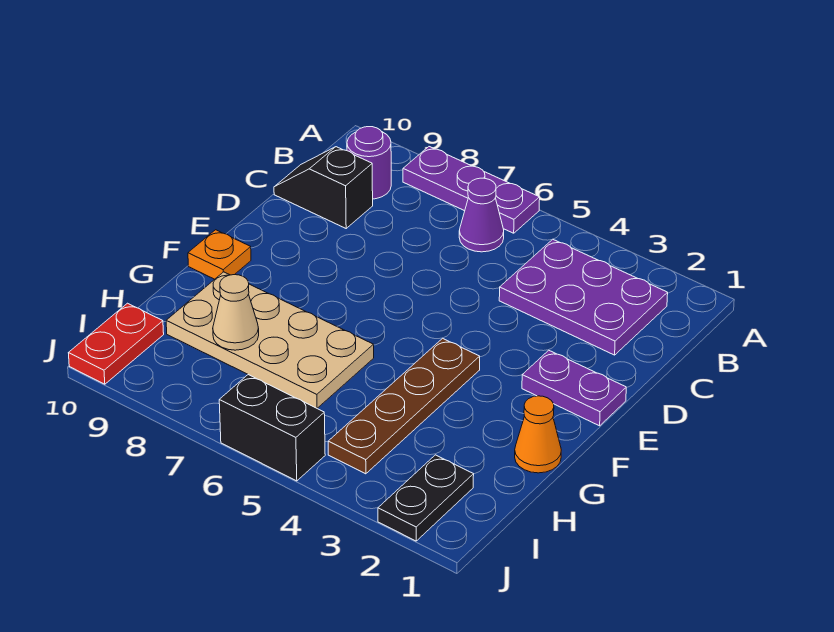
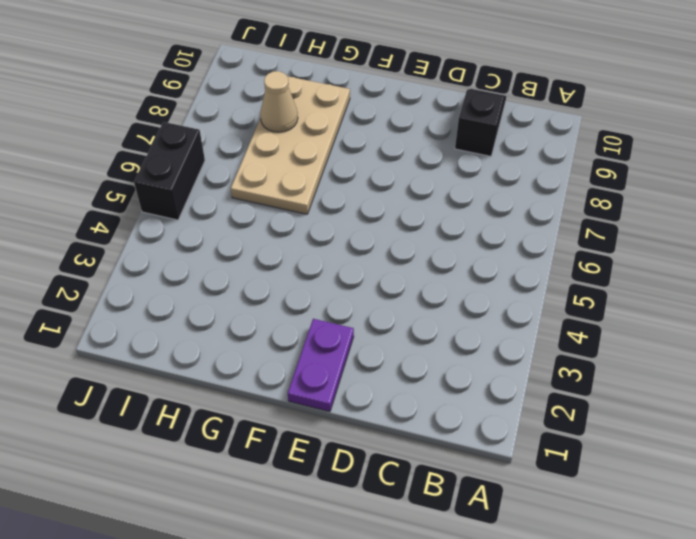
none -> purple plate A6:A8 level 1
none -> purple plate B2:C4 level 1
none -> purple cone B6 level 1

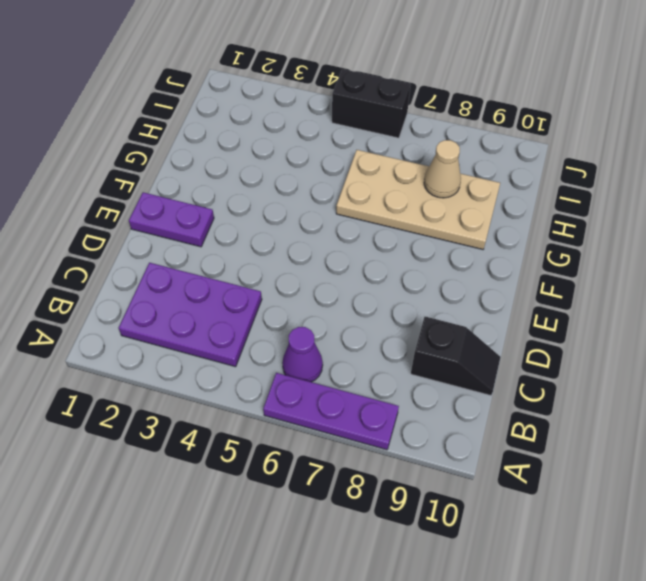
none -> purple round brick B9 level 1
none -> brown plate F4:I4 level 1
none -> orange plate F10 level 1

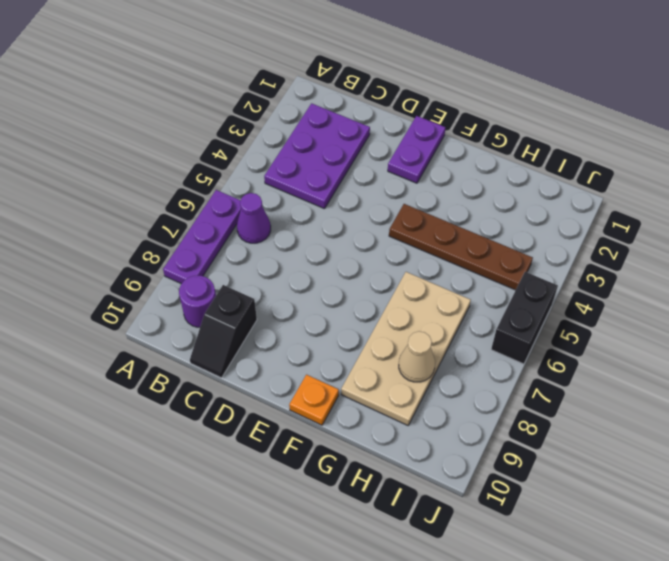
none -> orange cone G1 level 1
none -> black plate I2:J2 level 1
none -> red plate I10:J10 level 1

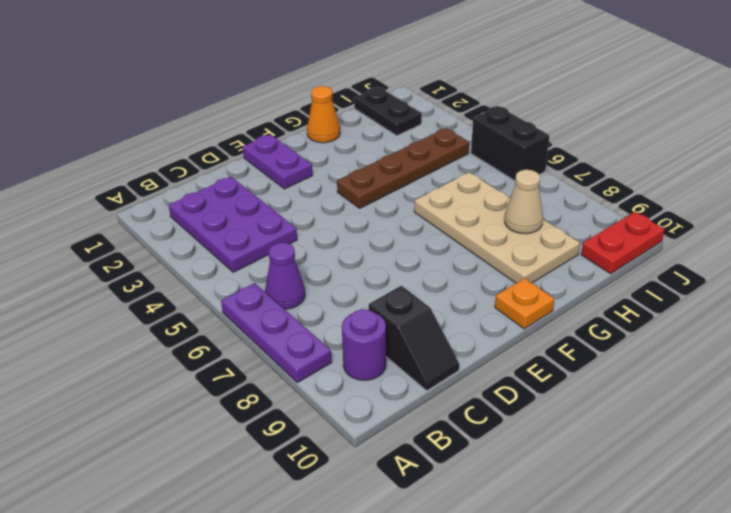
black plate I1:I2 level 1 -> black plate I2:J2 level 1

